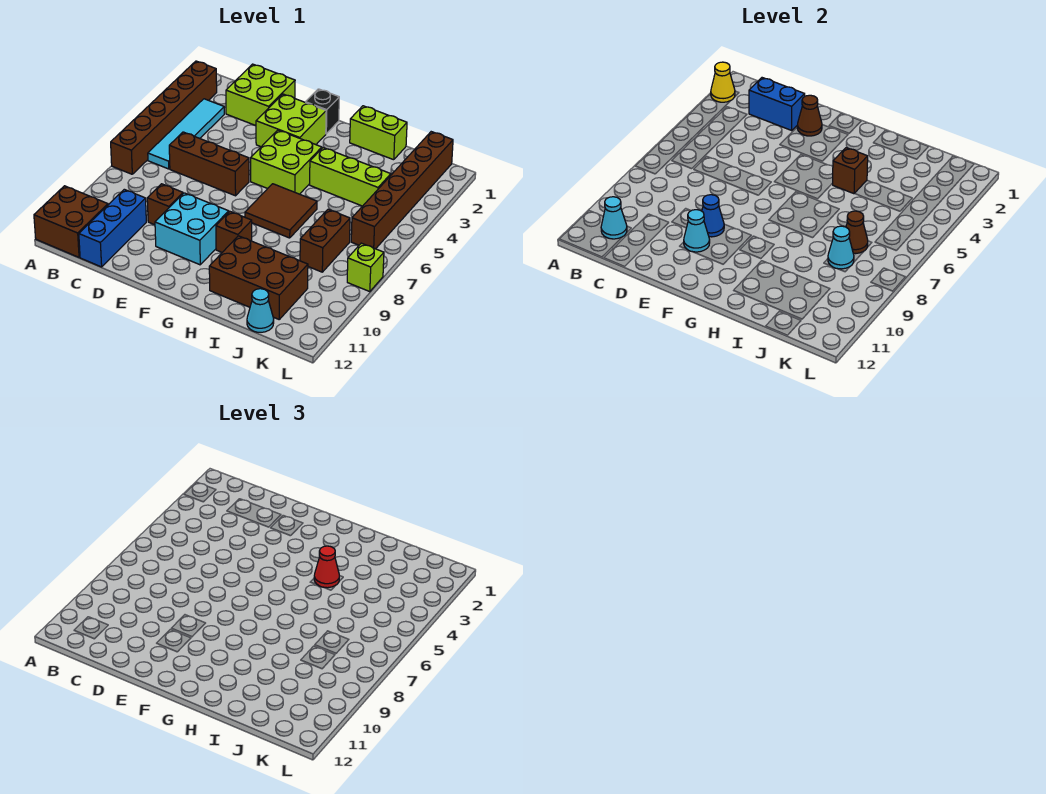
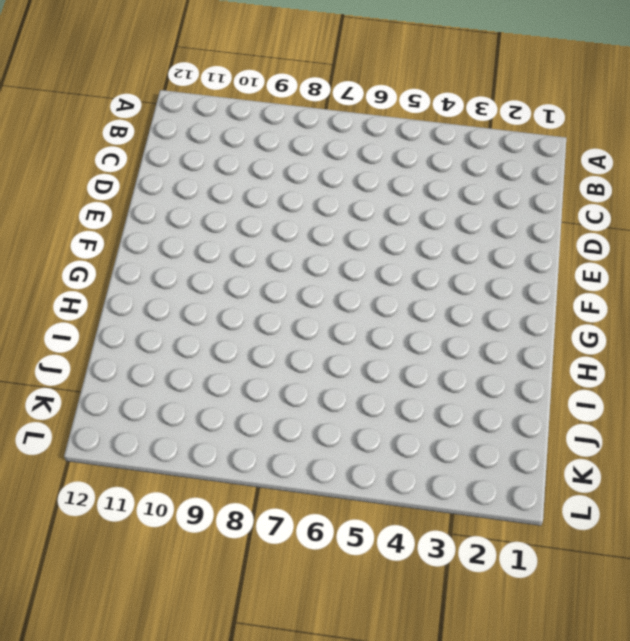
none -> brown brick A2:A7 level 1
none -> brown brick A11:B12 level 1
none -> cyan tile B3:B6 level 1
none -> lime brick C1:D2 level 1

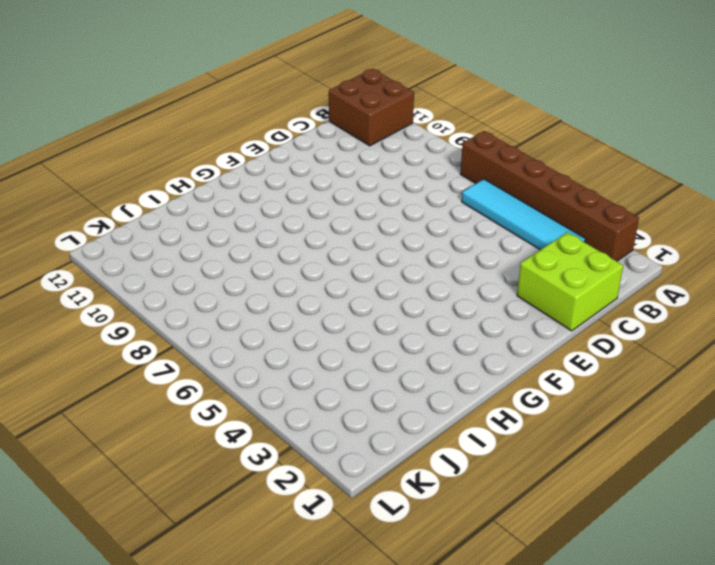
none -> brown brick C6:E6 level 1
none -> blue brick C10:C12 level 1
none -> brown brick D9 level 1
none -> lime brick E2:F3 level 1

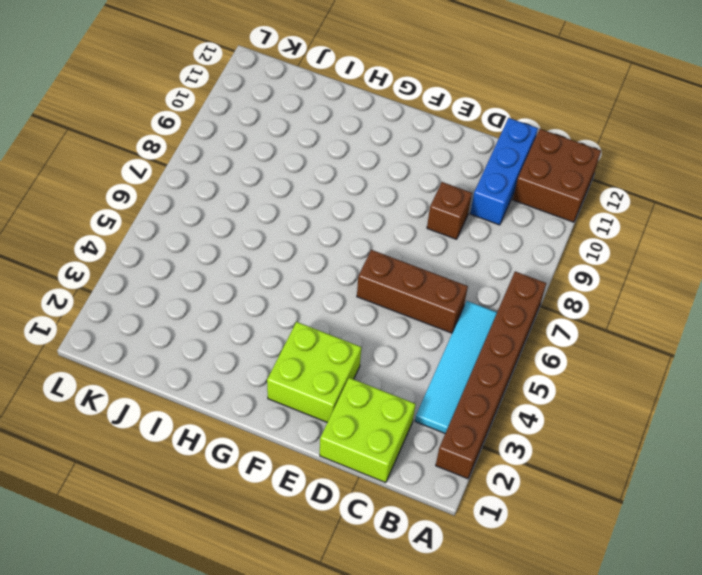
none -> cyan brick E9:F10 level 1
none -> black brick F1 level 1
none -> lime brick F4:G5 level 1
none -> brown tile G6:H7 level 1

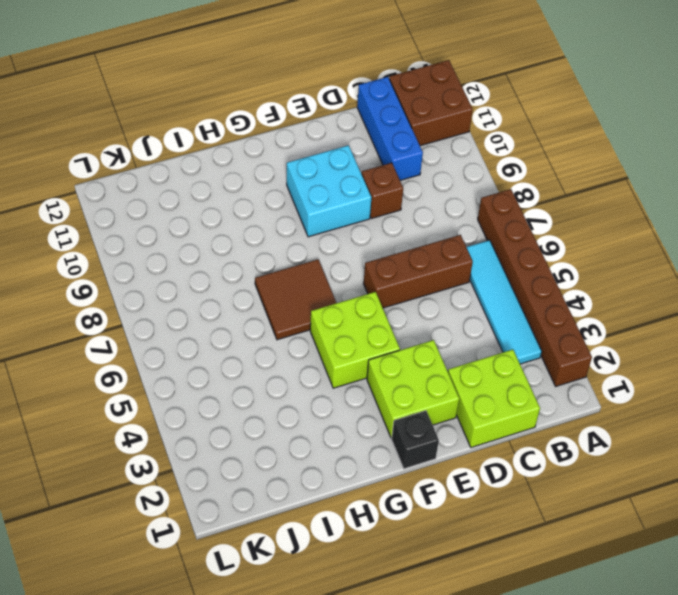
none -> brown brick G9 level 1
none -> lime brick H1:I1 level 1
none -> lime brick H4:J4 level 1
none -> brown brick H10:J11 level 1

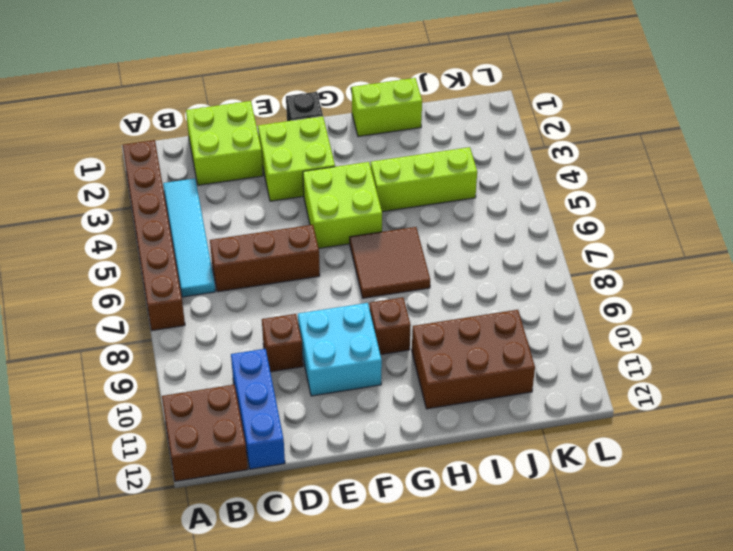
none -> brown brick J7:J8 level 1
none -> cyan cone J12 level 1
none -> brown brick K1:K6 level 1
none -> lime brick L8 level 1

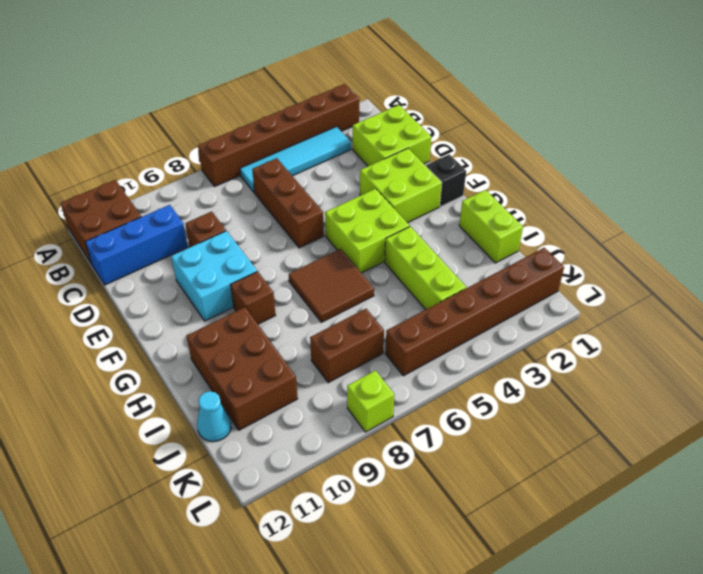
none -> yellow cone A2 level 2
none -> cyan cone B11 level 2
none -> blue brick C2:D2 level 2
none -> brown cone E2 level 2

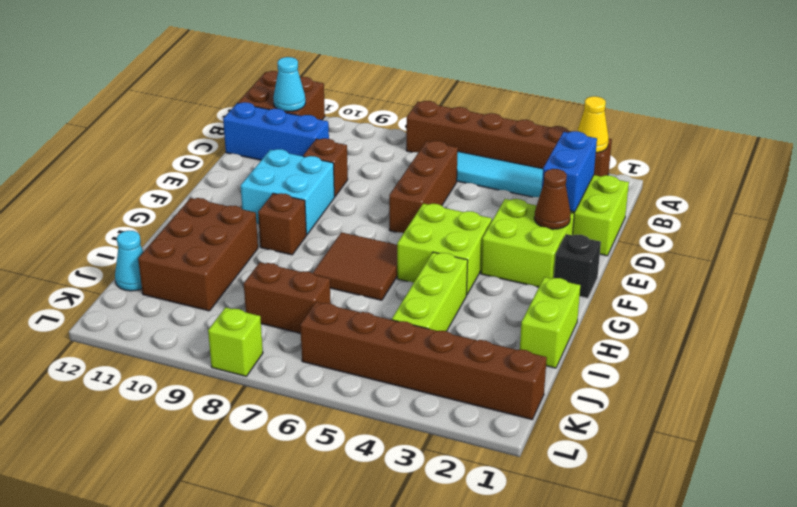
none -> blue cone E9 level 2
none -> cyan cone E10 level 2
none -> brown brick H4 level 2
none -> brown cone J7 level 2

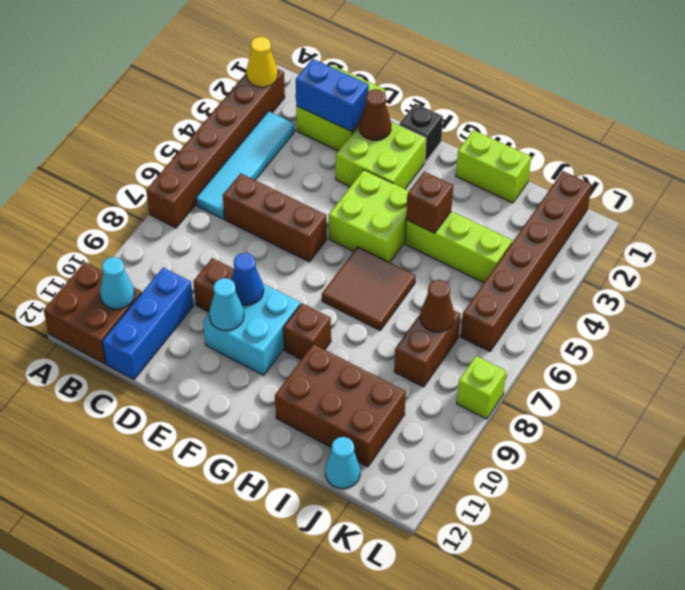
none -> cyan cone J8 level 2
none -> red cone H4 level 3

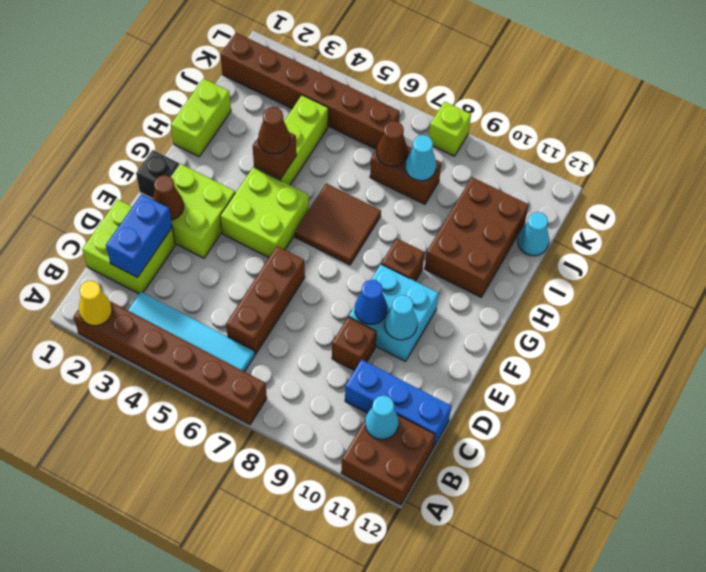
brown cone H4 level 3 -> red cone H4 level 3

